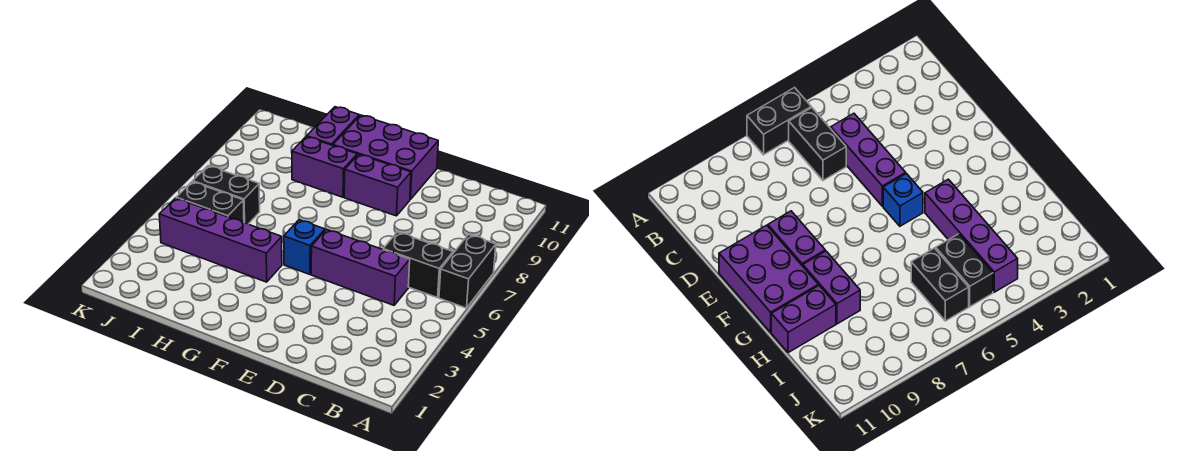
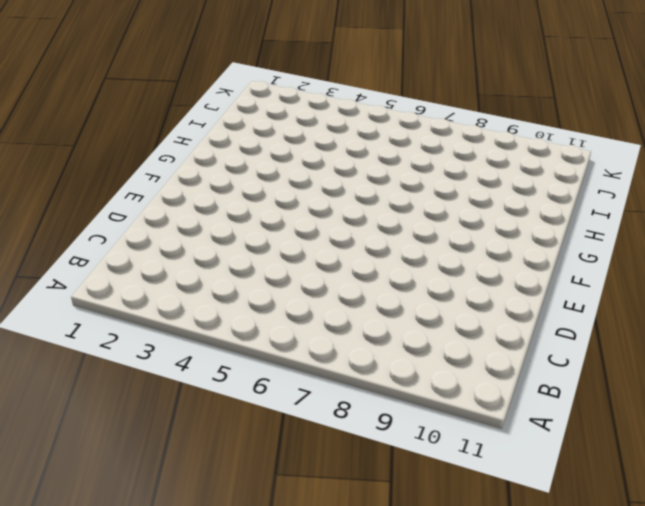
none -> black brick A6:A7 level 1
none -> black brick B6:C6 level 1

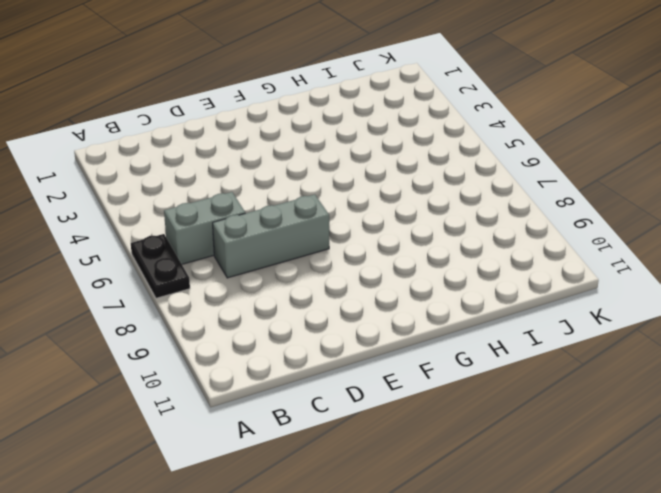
black plate A6:A7 level 1 -> black brick A6:A7 level 1
grey brick B6:C6 level 1 -> black brick B6:C6 level 1
grey brick C7:E7 level 1 -> none
none -> purple brick C5:E5 level 1
none -> purple brick E9:F9 level 1

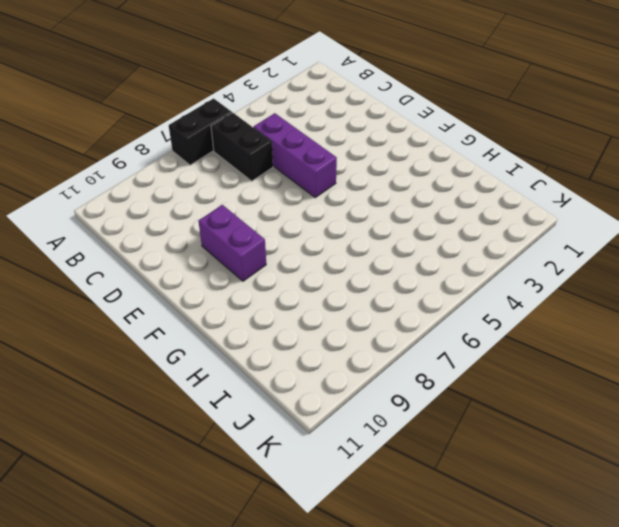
none -> purple brick E10:G11 level 1
none -> blue brick F5 level 1

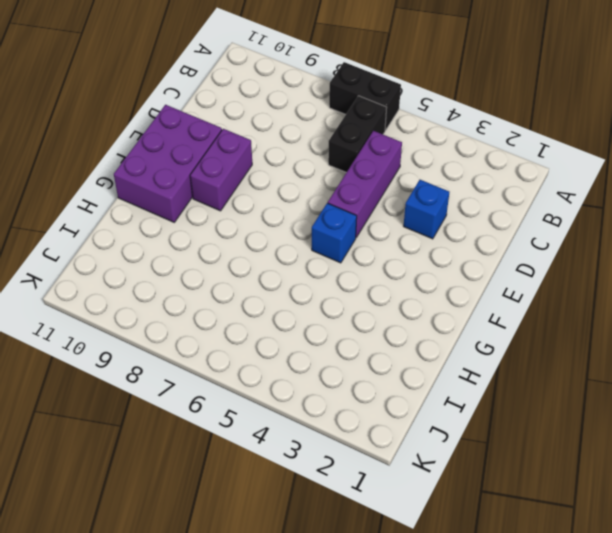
blue brick D3 level 1 -> none
none -> purple brick G4:J4 level 1
none -> purple brick G9:H9 level 1

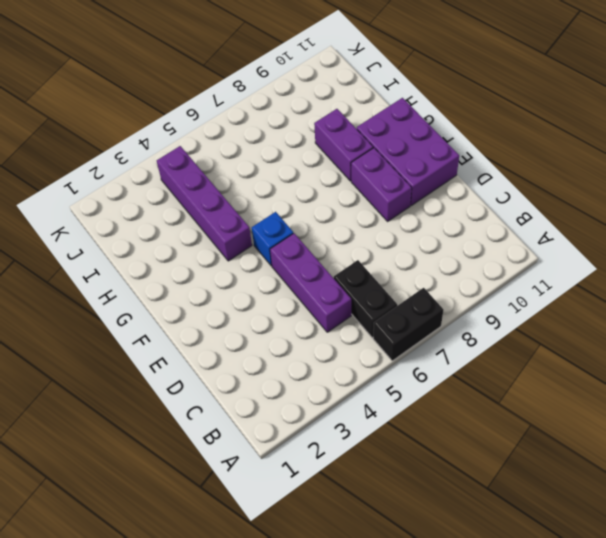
none -> purple brick H10:H11 level 1
none -> black brick I5:J5 level 1

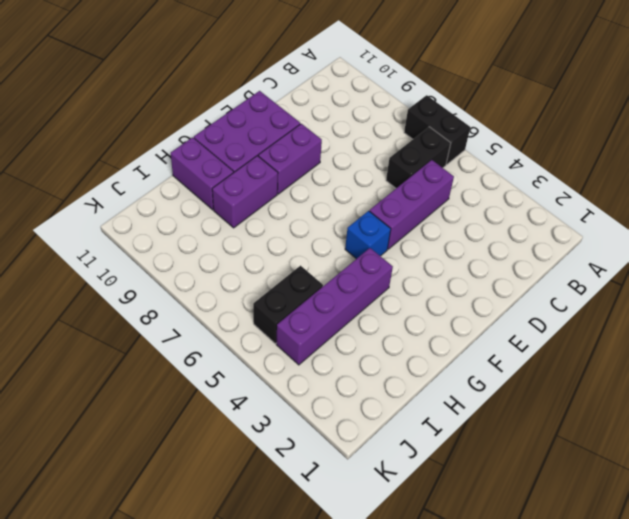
none -> black brick I6:J6 level 1

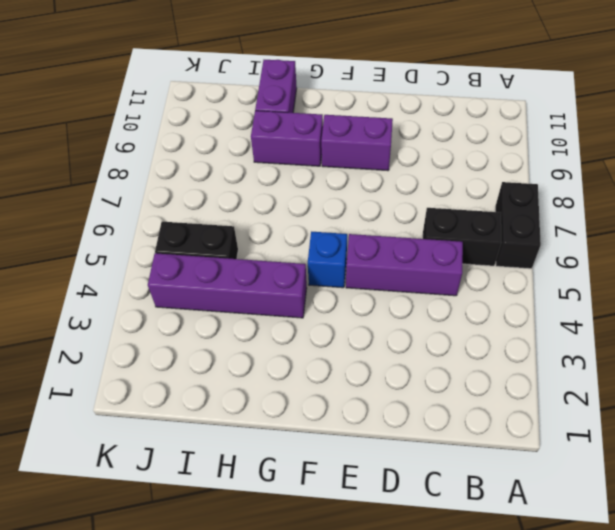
none -> purple brick E10:G11 level 1
none -> black brick I6:J6 level 1

